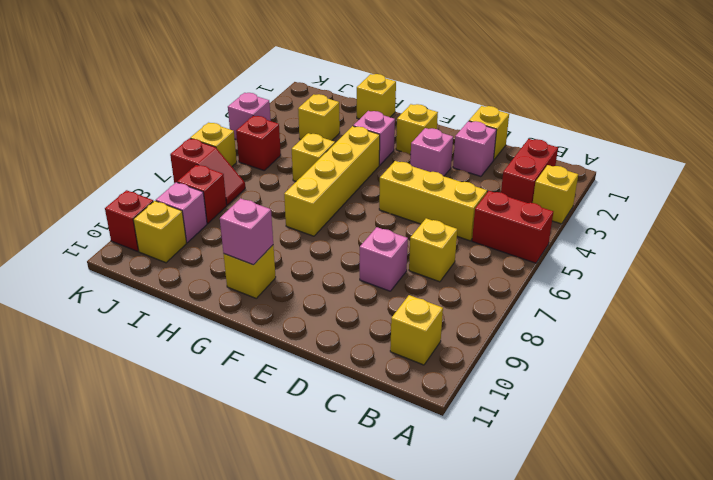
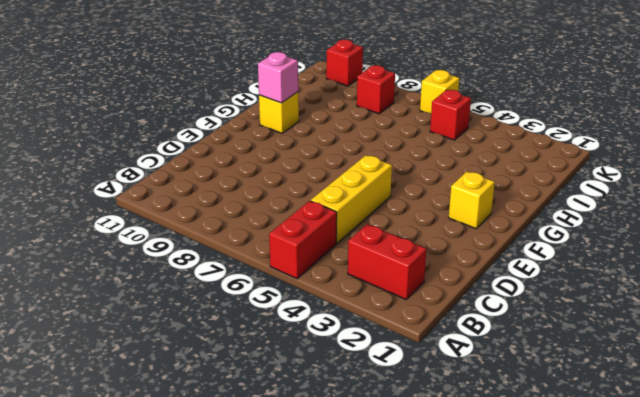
none -> yellow brick A3 level 1
none -> yellow brick B10 level 1
none -> yellow brick C7 level 1

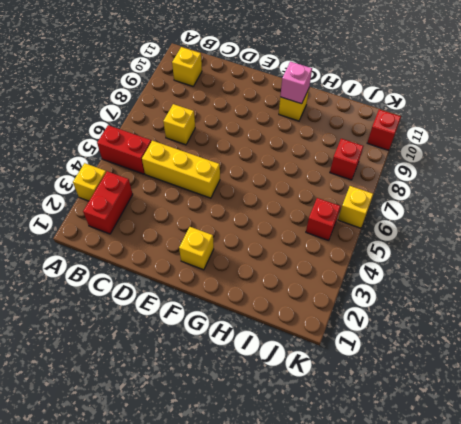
none -> yellow brick D1 level 1
none -> pink brick D2 level 1
none -> pink brick D8 level 1

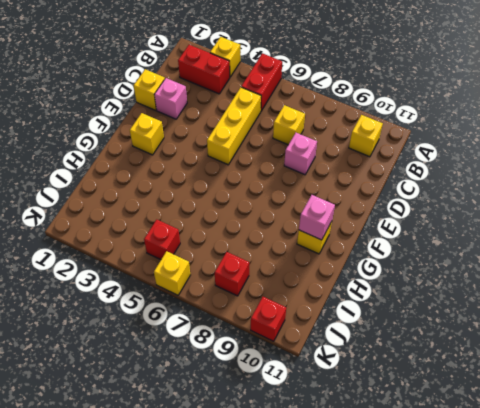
none -> pink brick E3 level 1
none -> pink brick G3 level 1
none -> yellow brick G4:G7 level 1

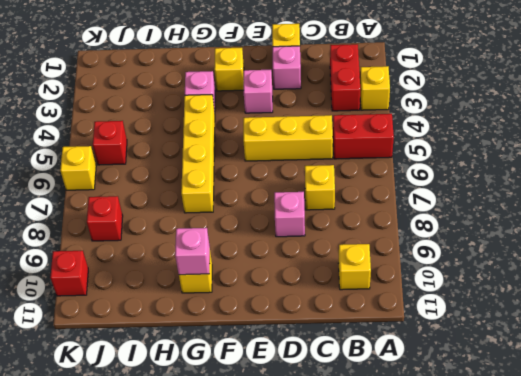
none -> yellow brick H1 level 1
none -> yellow brick H5 level 1
none -> yellow brick I3 level 1

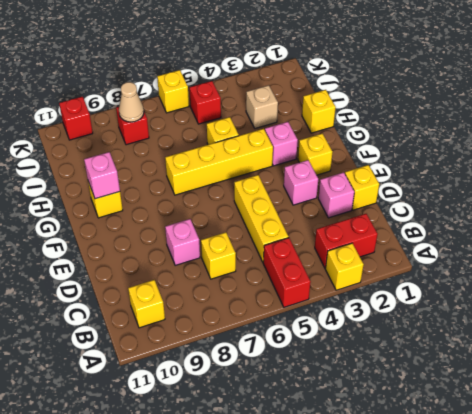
tan brick I3 level 1 -> yellow brick I3 level 1
tan cone J8 level 2 -> none
none -> red slope J7:K7 level 1 top K
none -> pink brick J9 level 1
none -> yellow brick J10 level 1

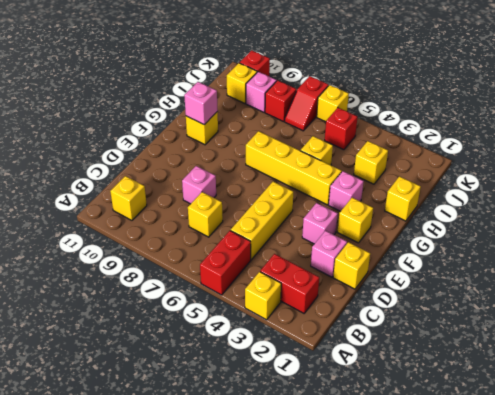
none -> pink brick K4 level 1

